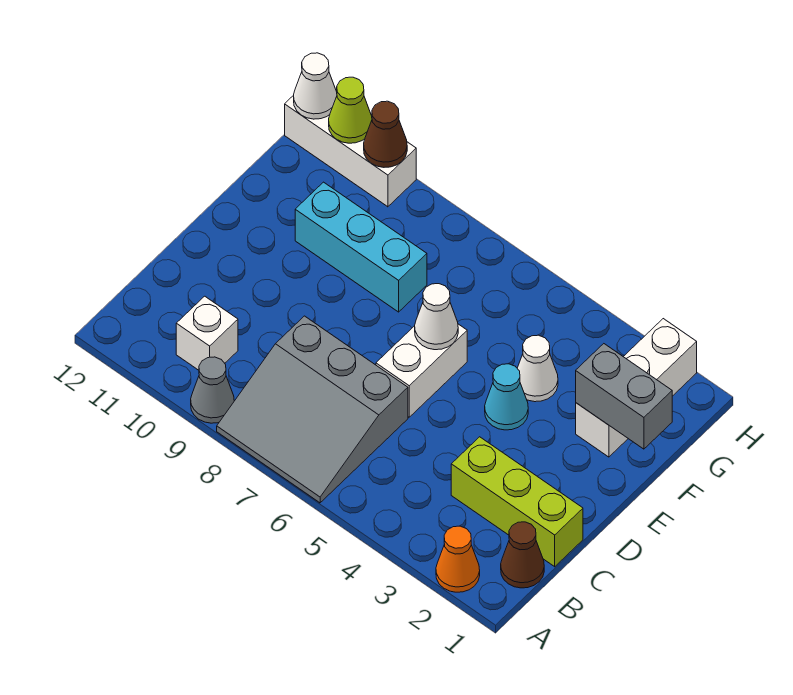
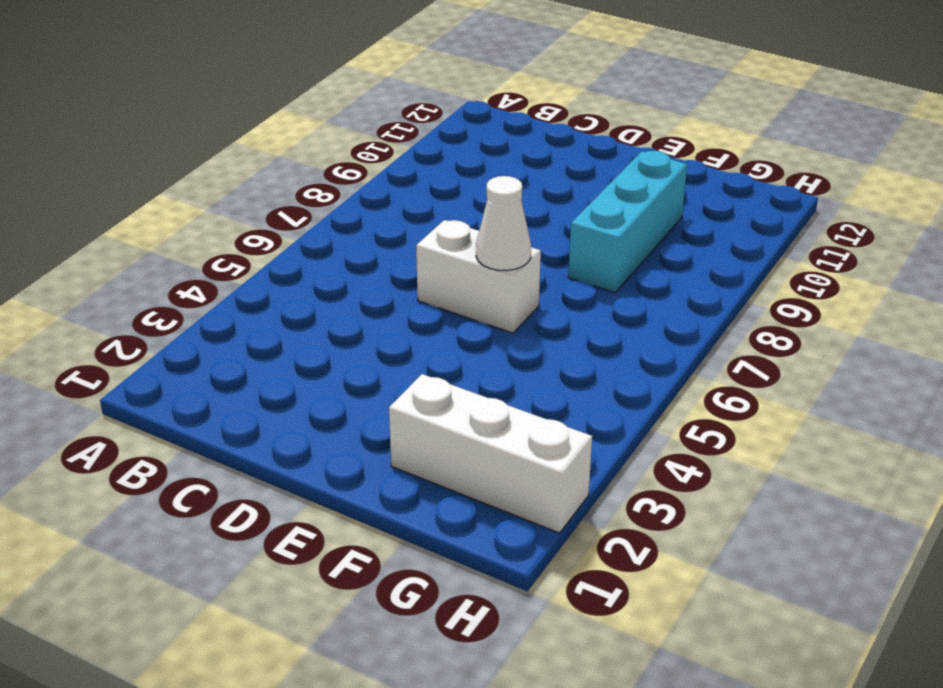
none -> orange cone A2 level 1
none -> grey slope A6:C8 level 1 top C
none -> grey cone A9 level 1

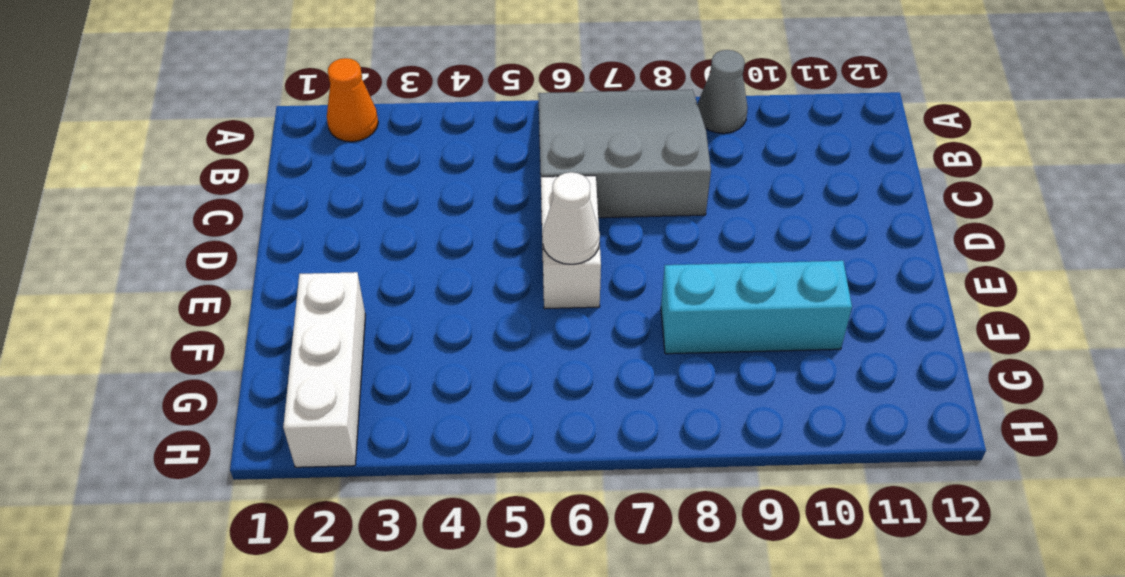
none -> brown cone B1 level 1
none -> white brick B10 level 1
none -> lime brick C1:C3 level 1

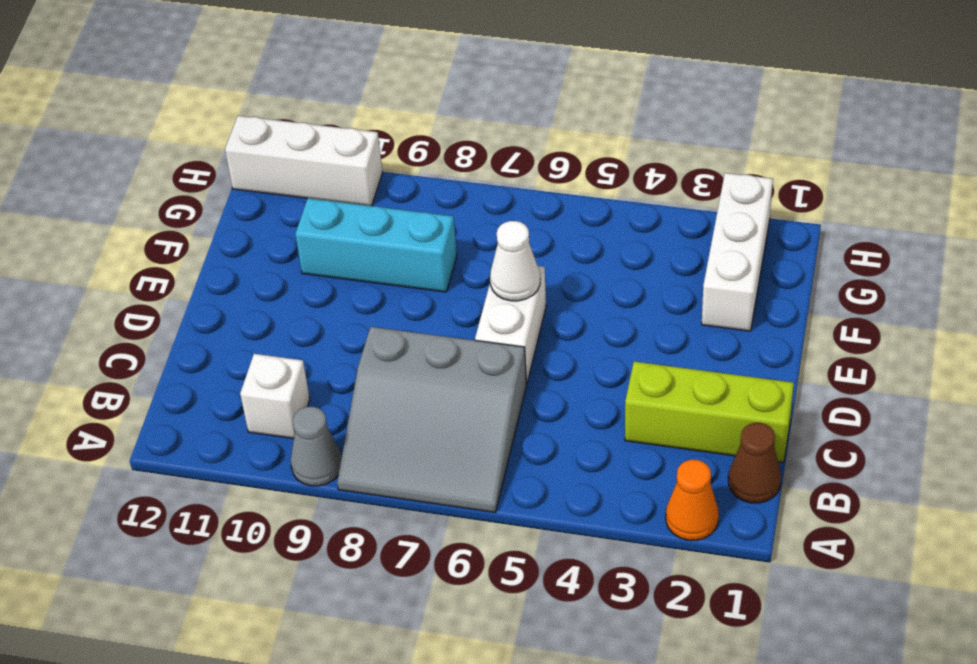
none -> cyan cone E4 level 1
none -> white cone F4 level 1
none -> grey brick F1:F2 level 2

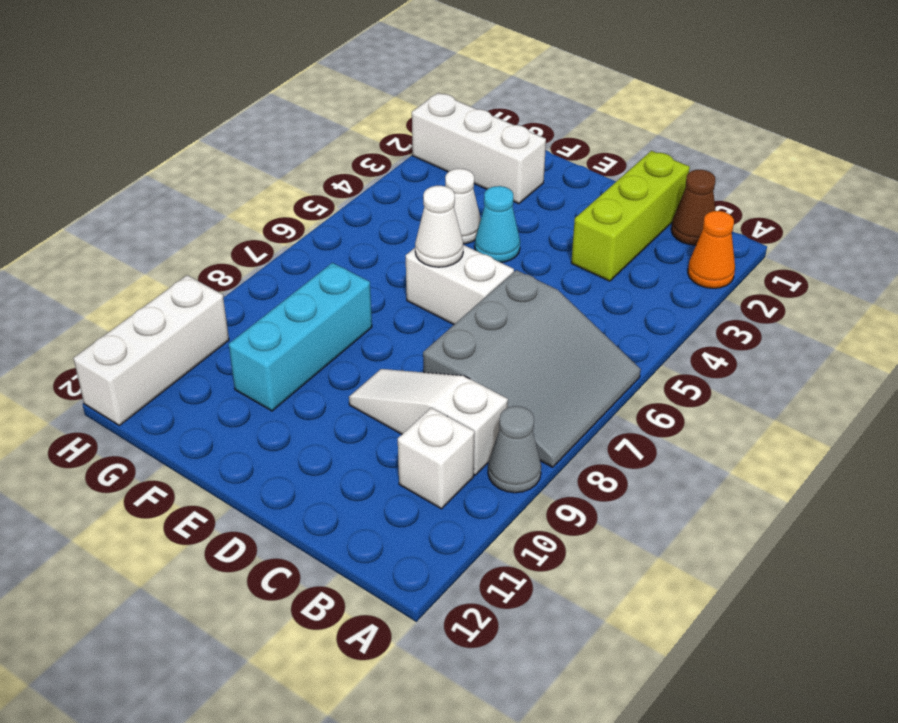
white slope B9:D9 level 1 top B -> none
none -> grey brick F1:F2 level 2
none -> brown cone H10 level 2
none -> lime cone H11 level 2

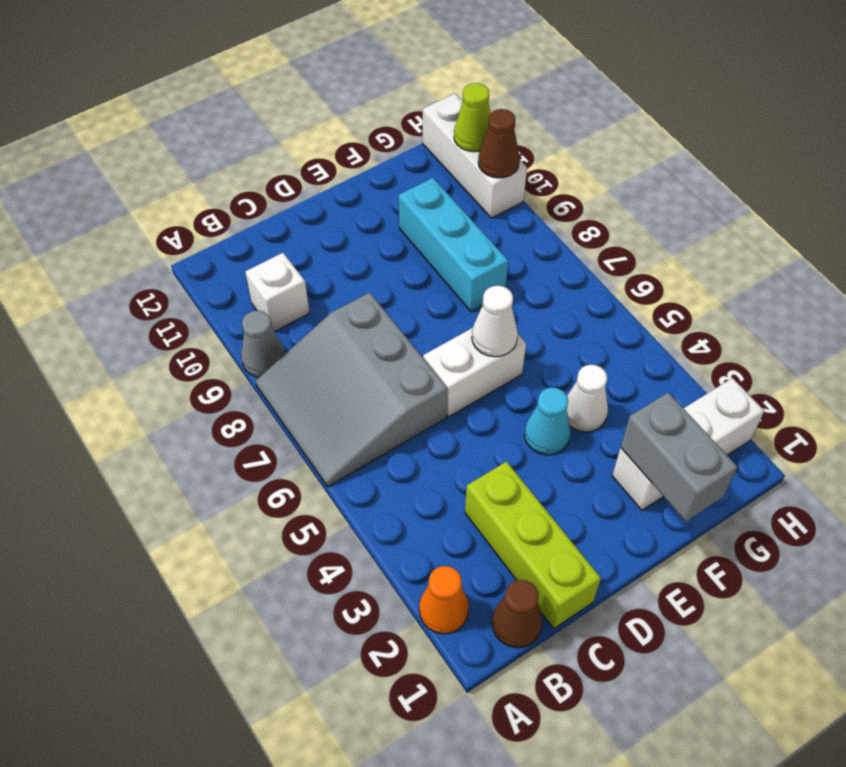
none -> white cone H12 level 2

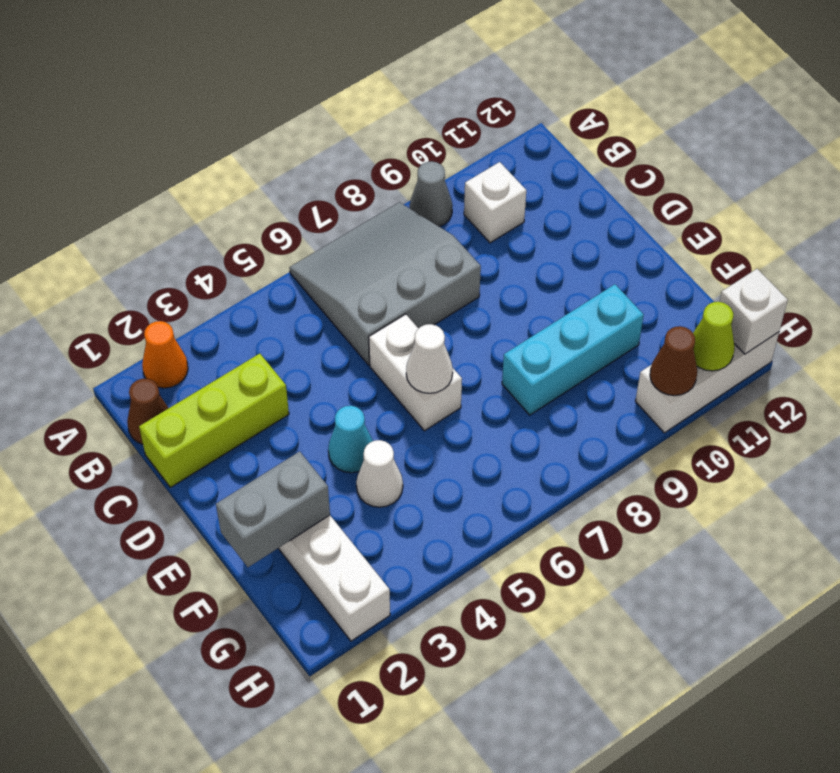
white brick H12 level 2 -> white cone H12 level 2

